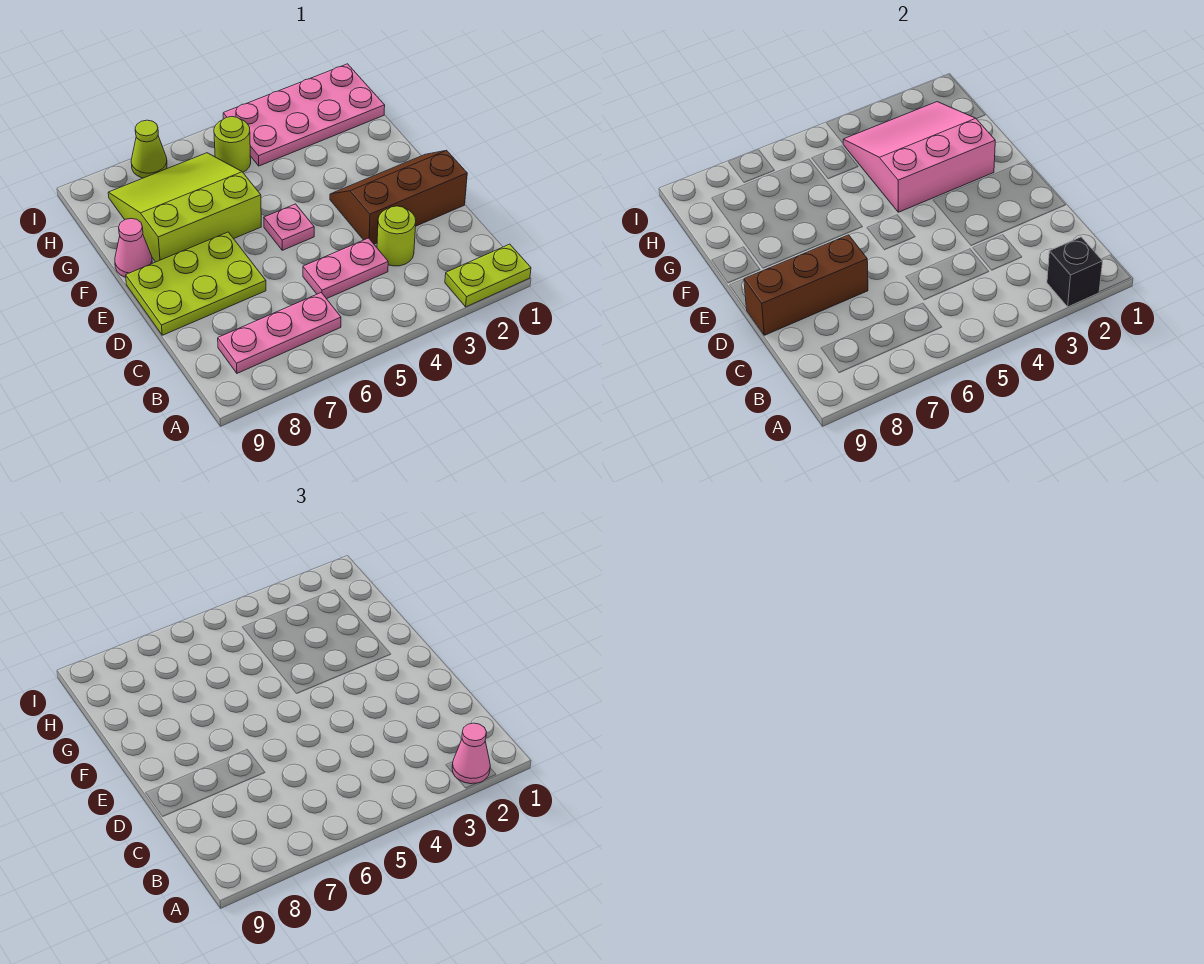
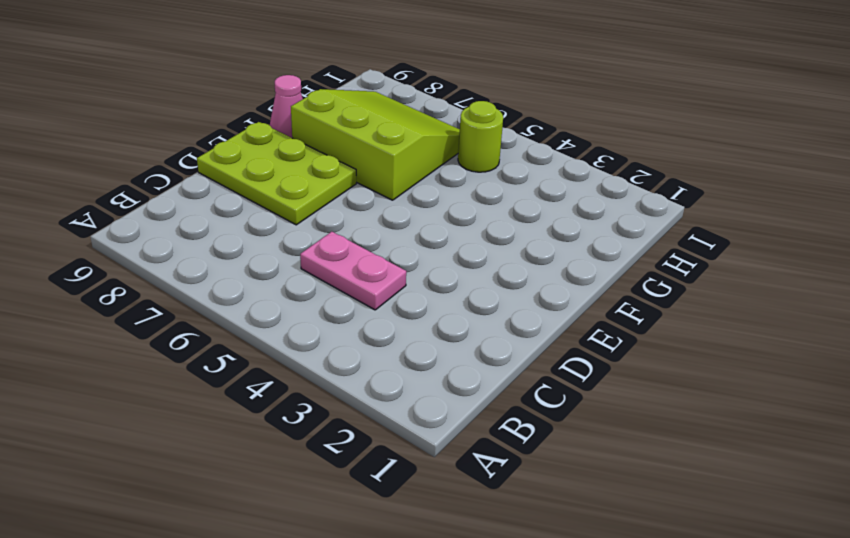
none -> lime plate A1:A2 level 1
none -> pink plate B6:B8 level 1
none -> lime round brick C3 level 1

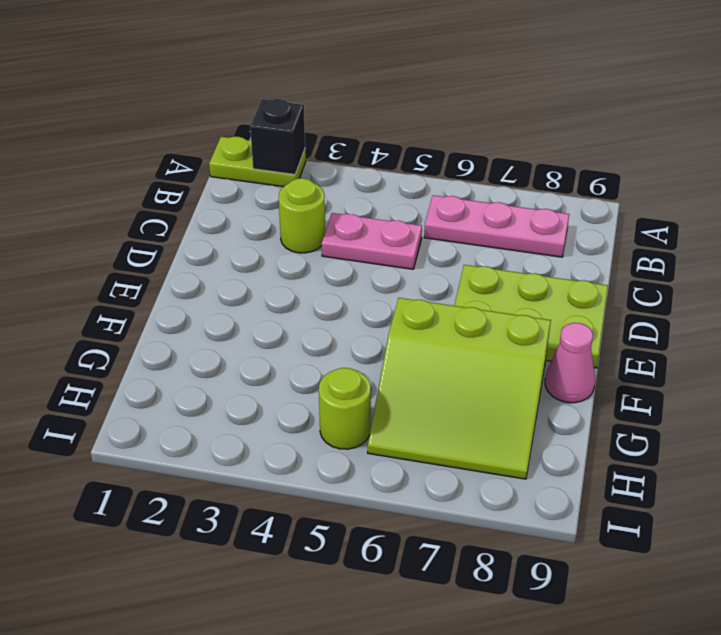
none -> brown slope D1:E3 level 1 top D
none -> pink plate E5 level 1
none -> pink plate H1:I4 level 1

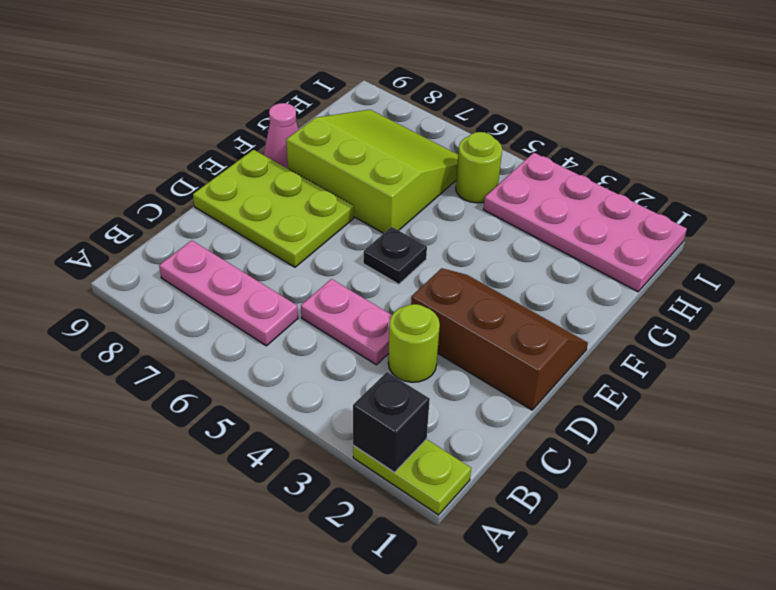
black plate E5 level 1 -> pink plate E5 level 1
none -> lime cone I7 level 1
none -> brown brick D7:D9 level 2
none -> pink slope F2:H4 level 2 top F

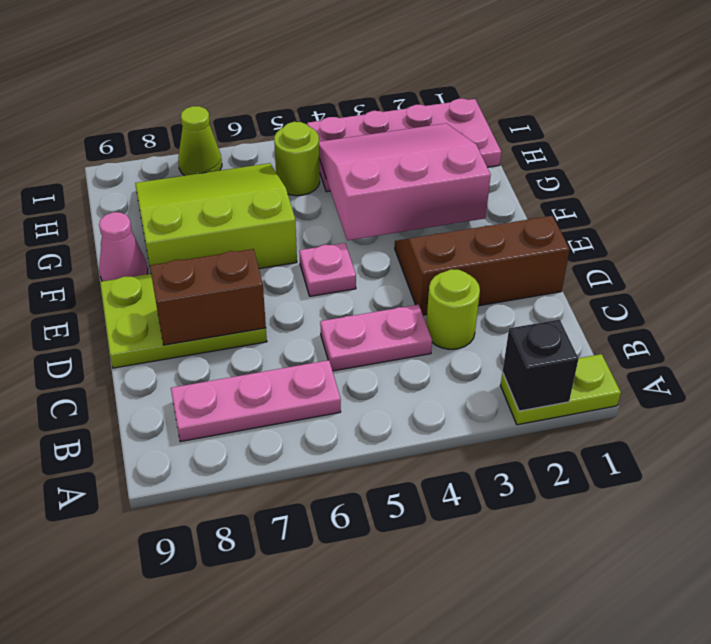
brown brick D7:D8 level 2 -> brown brick D7:D9 level 2
none -> pink cone A2 level 3

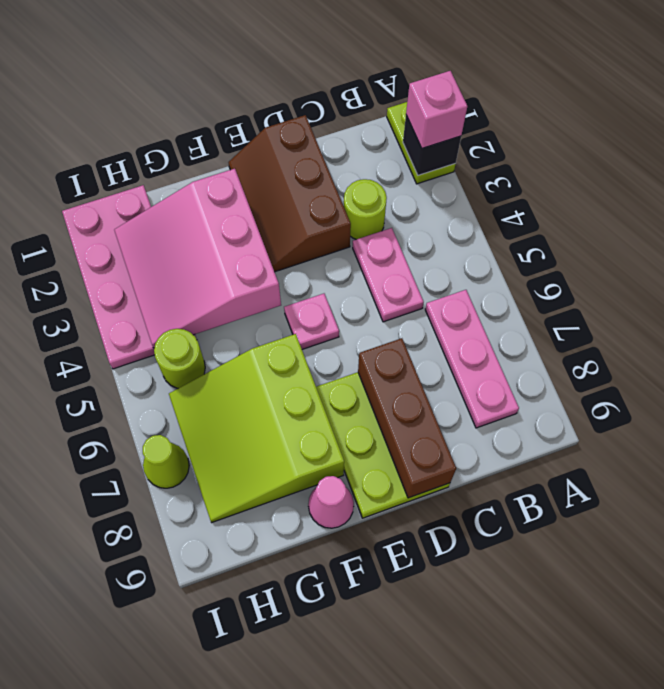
pink brick A2 level 3 -> pink cone A2 level 3

